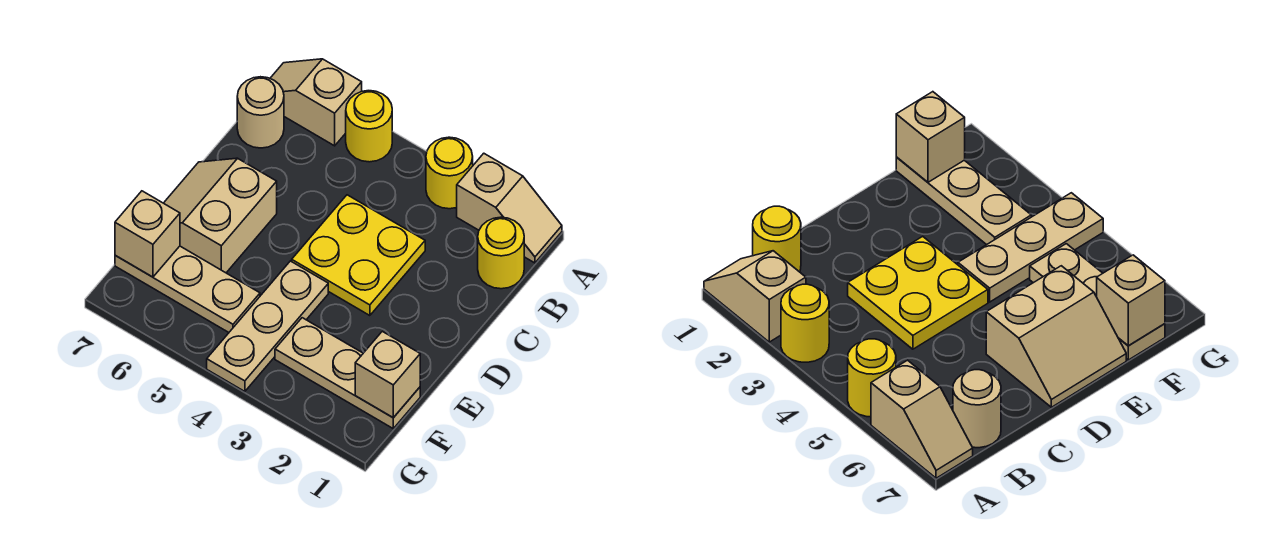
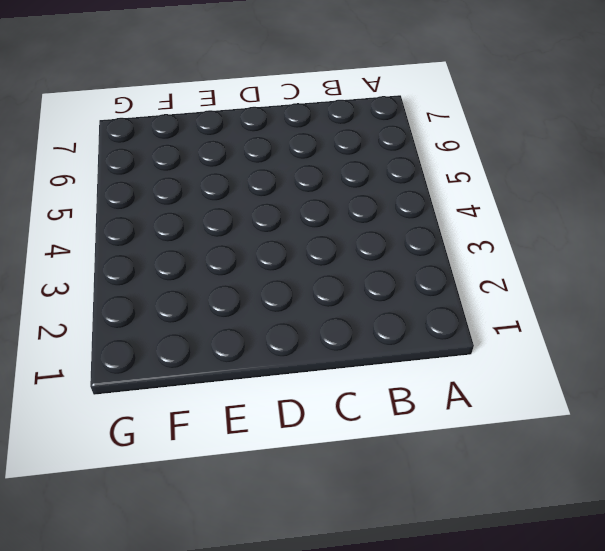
none -> tan slope A1:A2 level 1 top 2
none -> yellow round brick A3 level 1
none -> yellow round brick A5 level 1

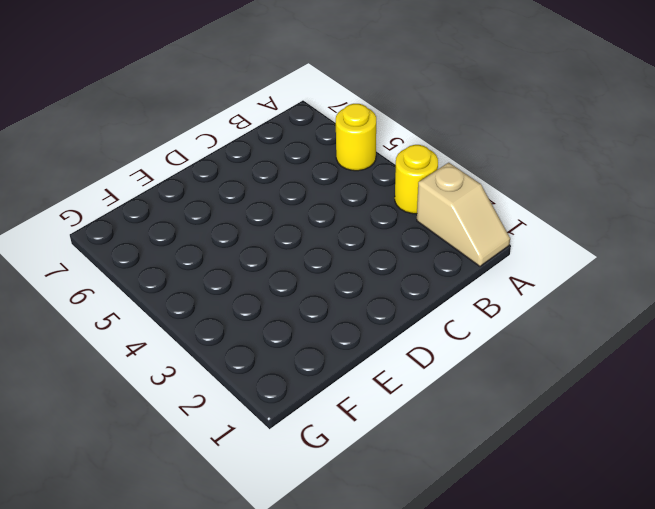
none -> tan slope A6:A7 level 1 top 6
none -> yellow round brick B1 level 1
none -> tan round brick B7 level 1

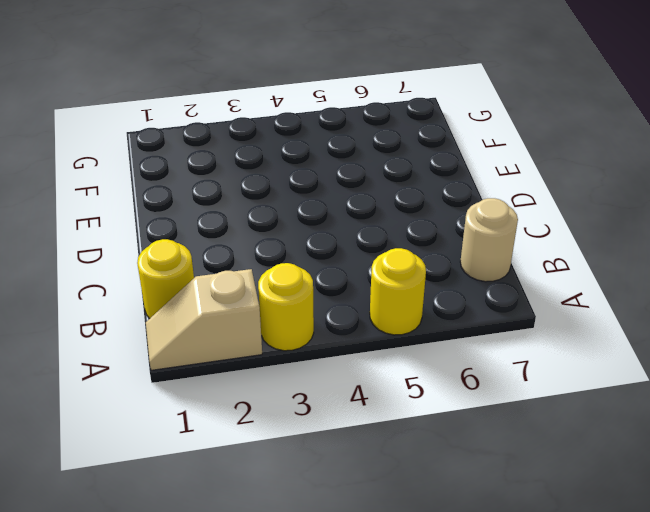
none -> tan slope A6:A7 level 1 top 6
none -> yellow plate C3:D4 level 1
none -> tan slope D6:E7 level 1 top 6

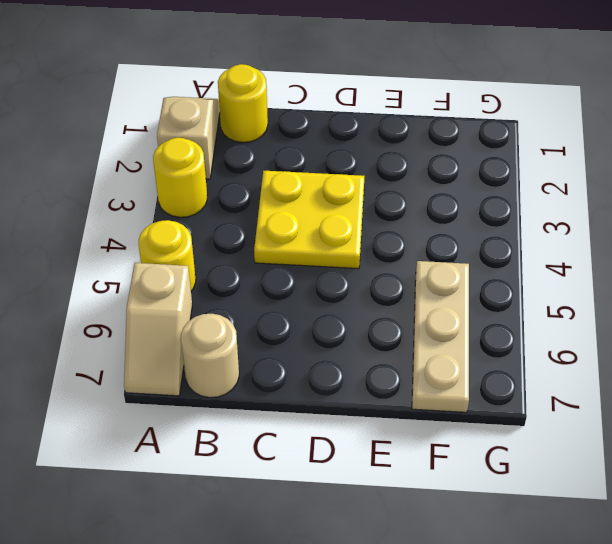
none -> tan slope D6:E7 level 1 top 6
none -> tan plate E4:G4 level 1
none -> tan plate F1:F3 level 1

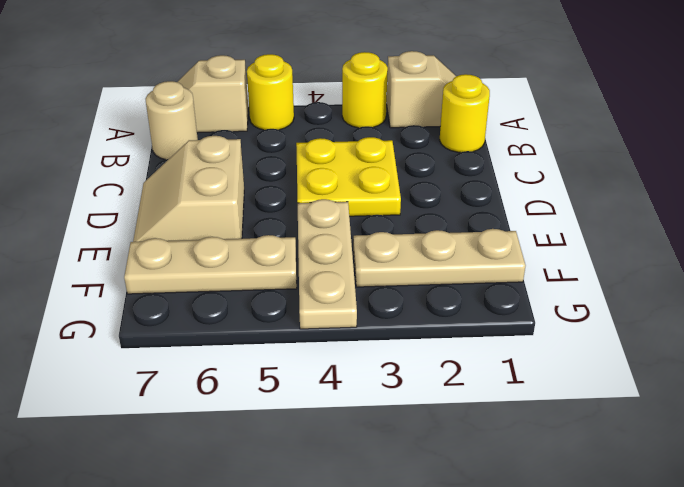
none -> tan brick F1 level 2
none -> tan brick F7 level 2

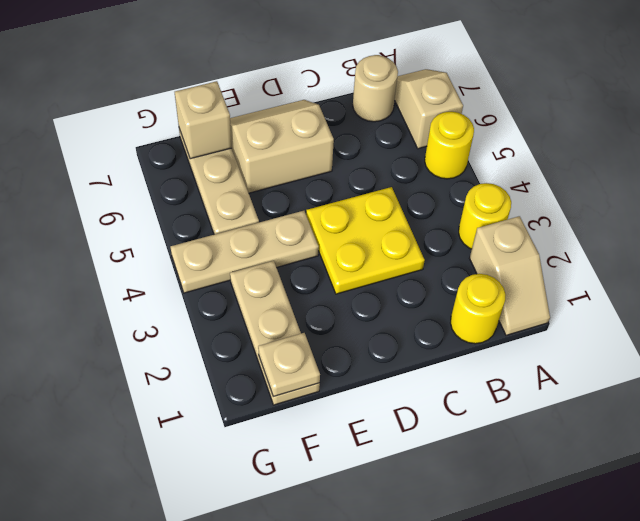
tan plate F1 level 2 -> tan brick F1 level 2

